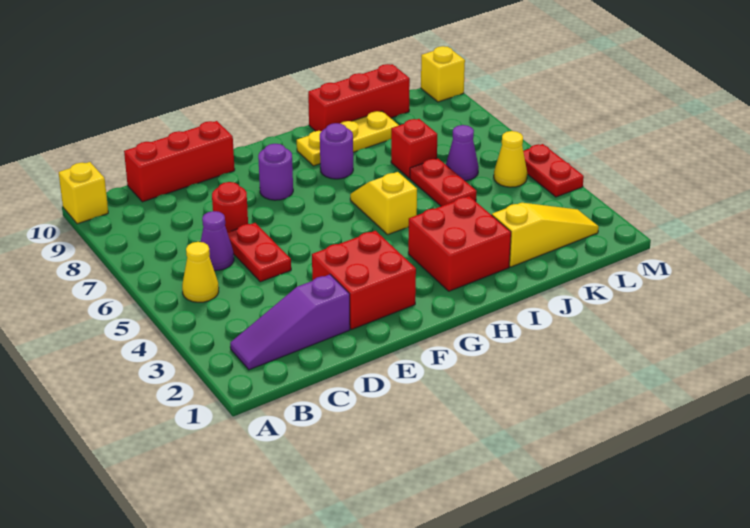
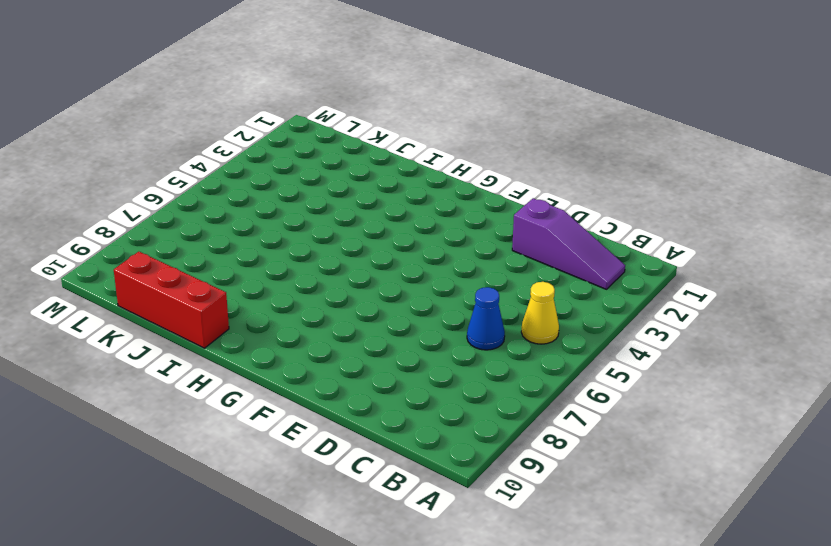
blue cone C6 level 1 -> purple cone C6 level 1
none -> yellow brick A10 level 1
none -> red brick C10:E10 level 1
none -> red plate D5:D6 level 1

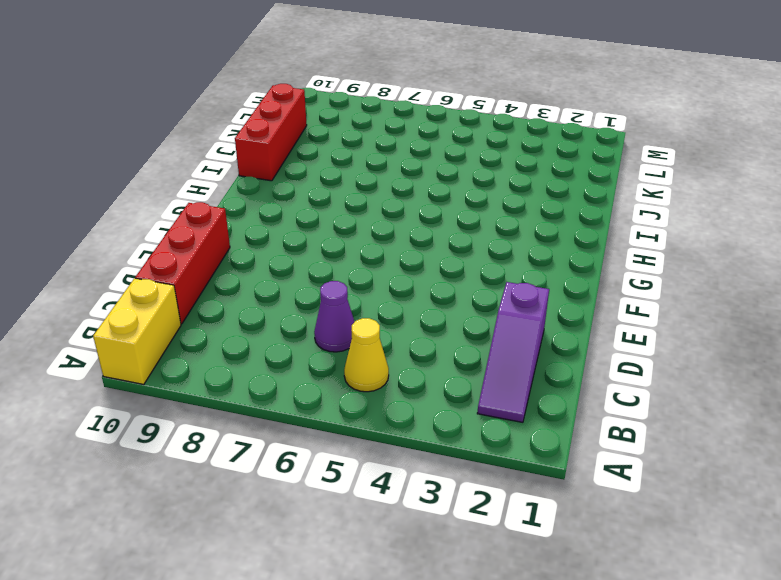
yellow brick A10:B10 level 1 -> yellow brick A10 level 1
none -> red plate D5:D6 level 1
none -> red round brick D7 level 1
none -> red brick E2:F3 level 1

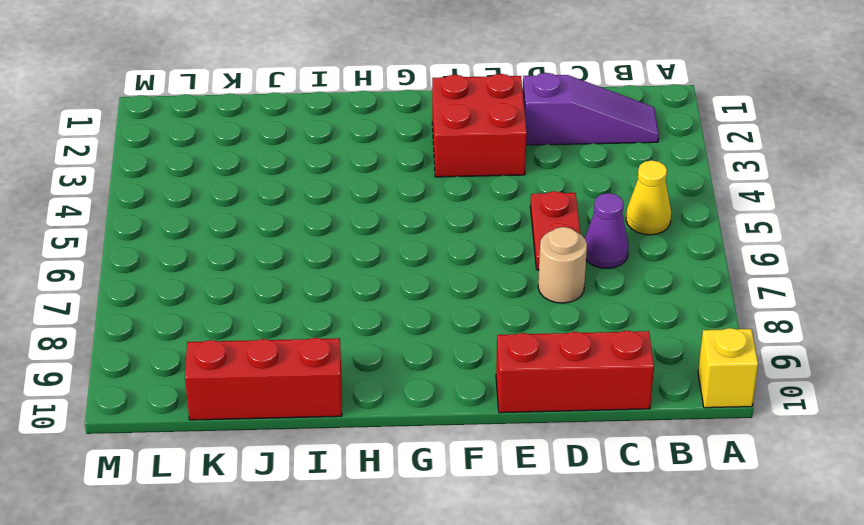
tan round brick D7 level 1 -> red round brick D7 level 1
none -> purple round brick F8 level 1
none -> red brick H2:I3 level 1
none -> yellow slope H5:H6 level 1 top 5

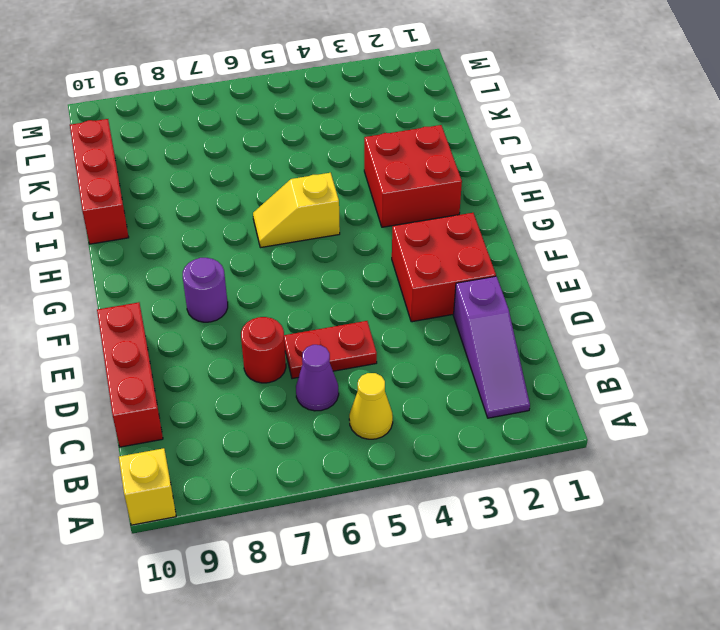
none -> purple round brick H8 level 1
none -> yellow plate H9:J9 level 1
none -> yellow slope J2:L2 level 1 top J

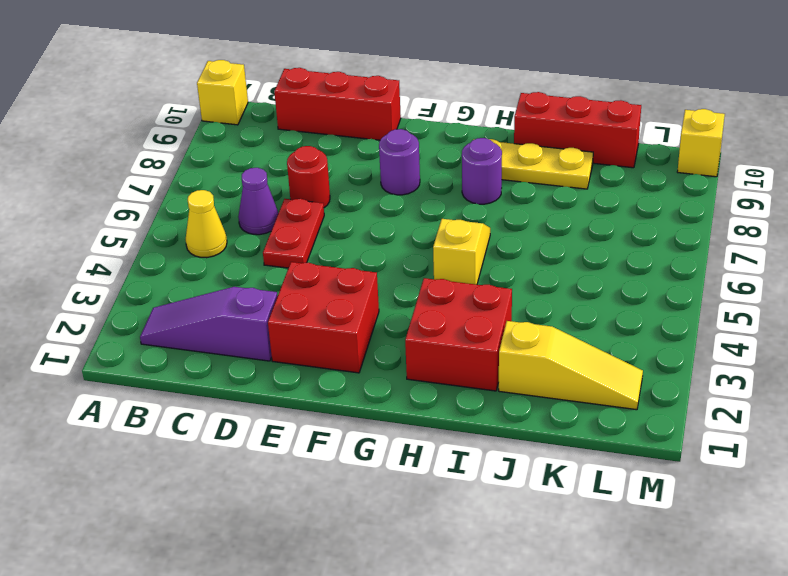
none -> red plate J5:J6 level 1
none -> red brick J7 level 1
none -> purple cone K6 level 1

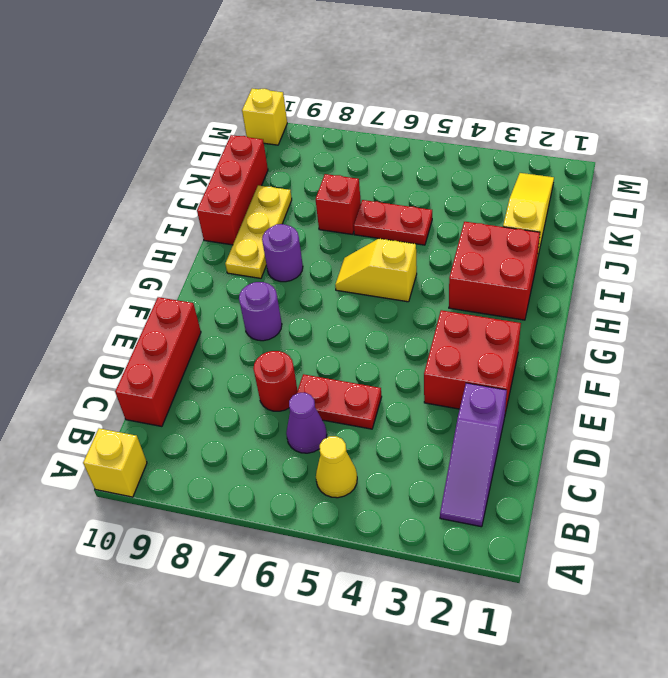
none -> purple cone K6 level 1
none -> yellow cone L5 level 1
none -> red plate M4:M5 level 1

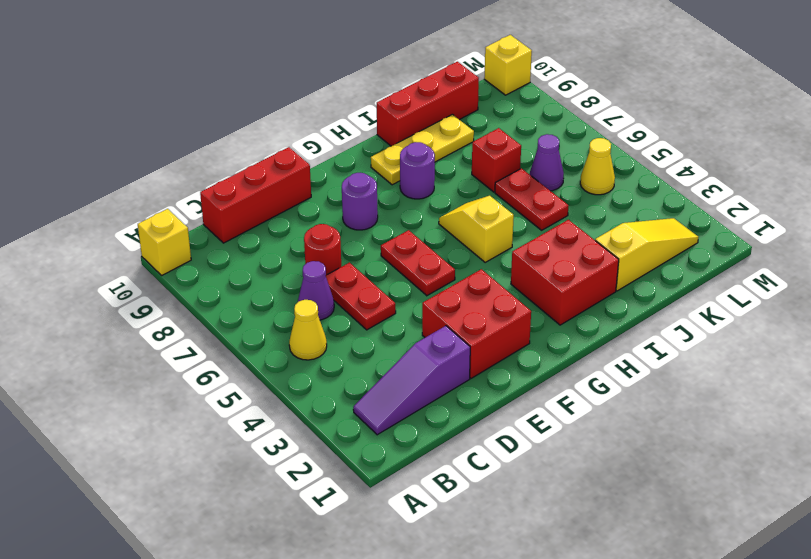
red plate F5:F6 level 1 -> red plate M4:M5 level 1

